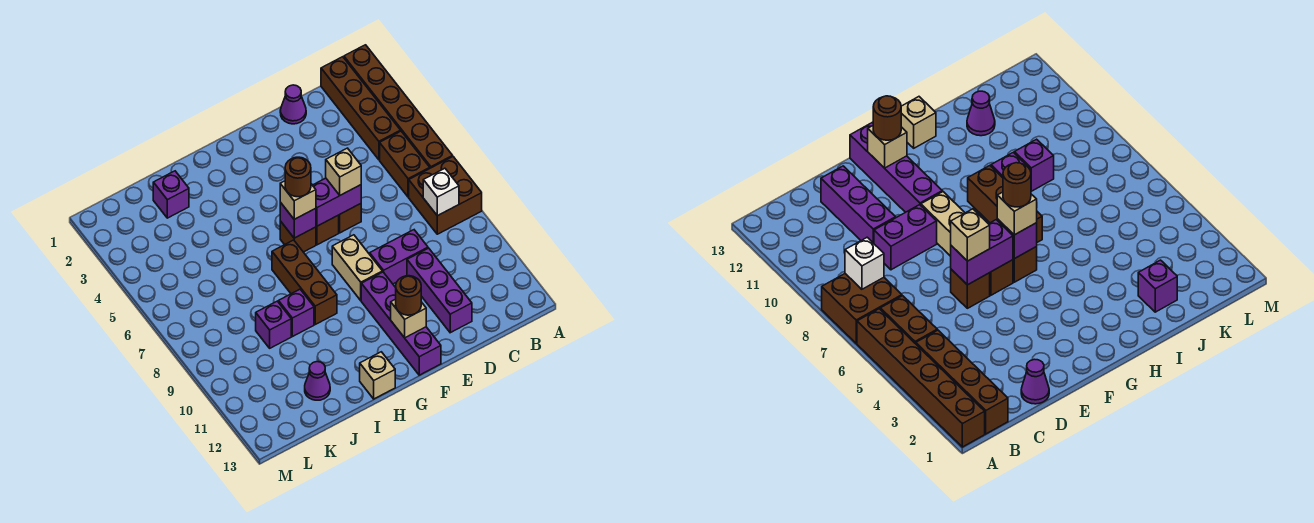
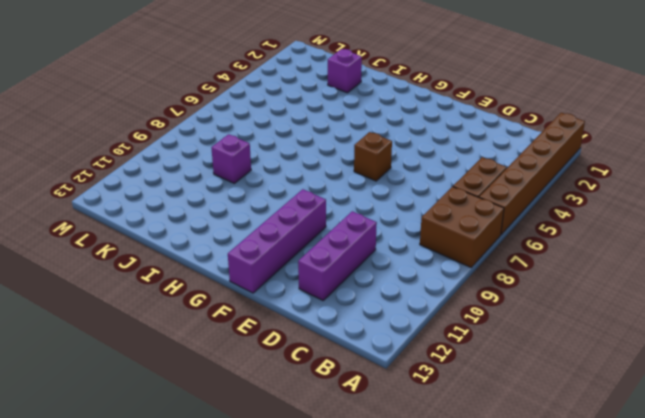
none -> brown brick B1:B4 level 1
none -> purple cone D1 level 1
none -> purple brick D9:E9 level 1

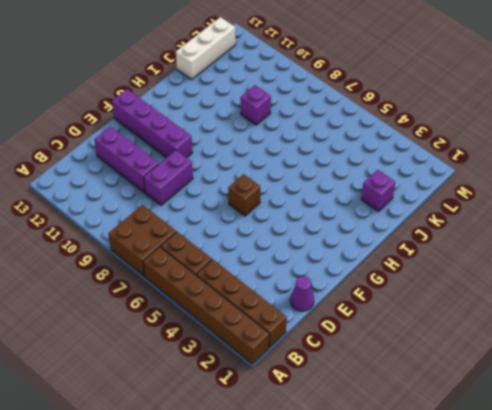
white brick J13:L13 level 1 -> none
none -> brown brick E6 level 1
none -> tan brick F8:F9 level 1
none -> brown brick G6 level 1

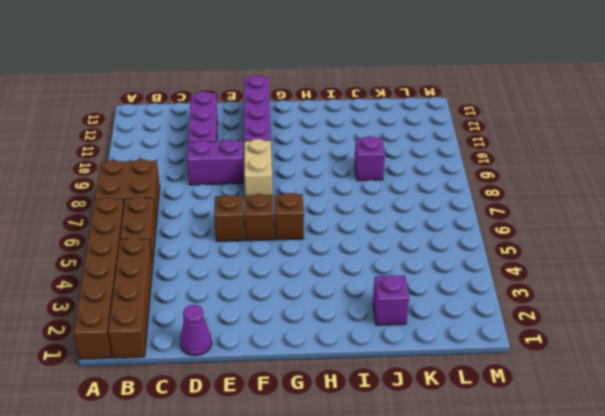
none -> brown brick H7:H9 level 1
none -> tan brick H13 level 1
none -> purple brick I9 level 1

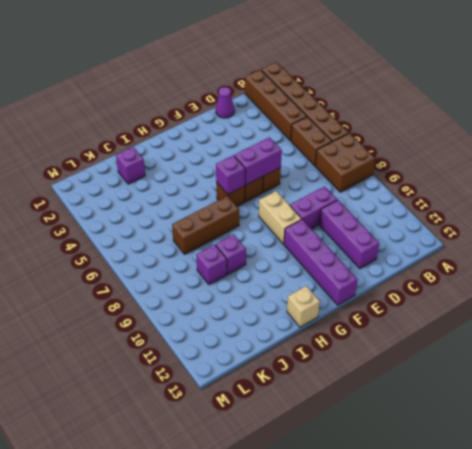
brown brick H7:J7 level 1 -> brown brick H7:H9 level 1
none -> purple cone J12 level 1
none -> white brick B8 level 2
none -> tan brick F12 level 2

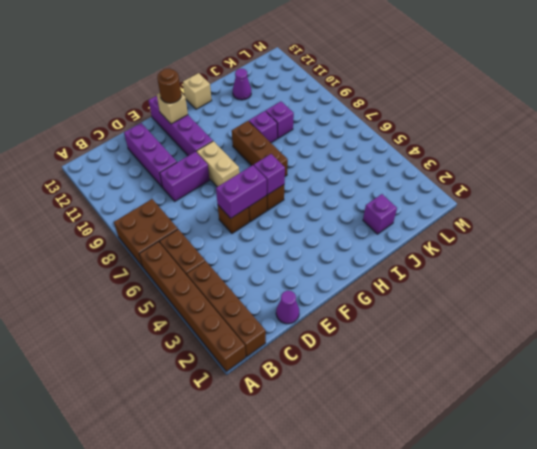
none -> white brick B8 level 2
none -> tan brick E6 level 3
none -> tan brick G6 level 3

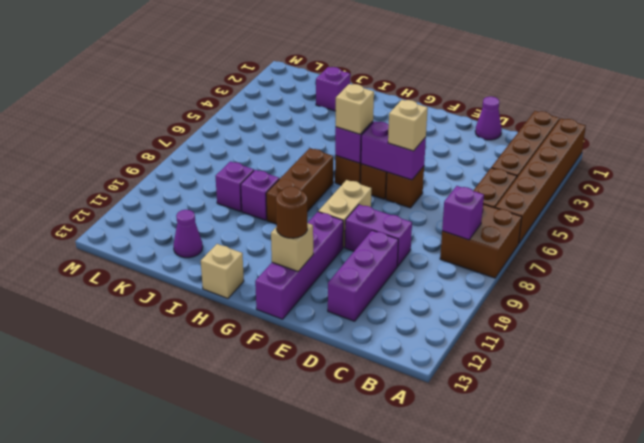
purple brick B8 level 2 -> white brick B8 level 2
none -> brown round brick G6 level 4

